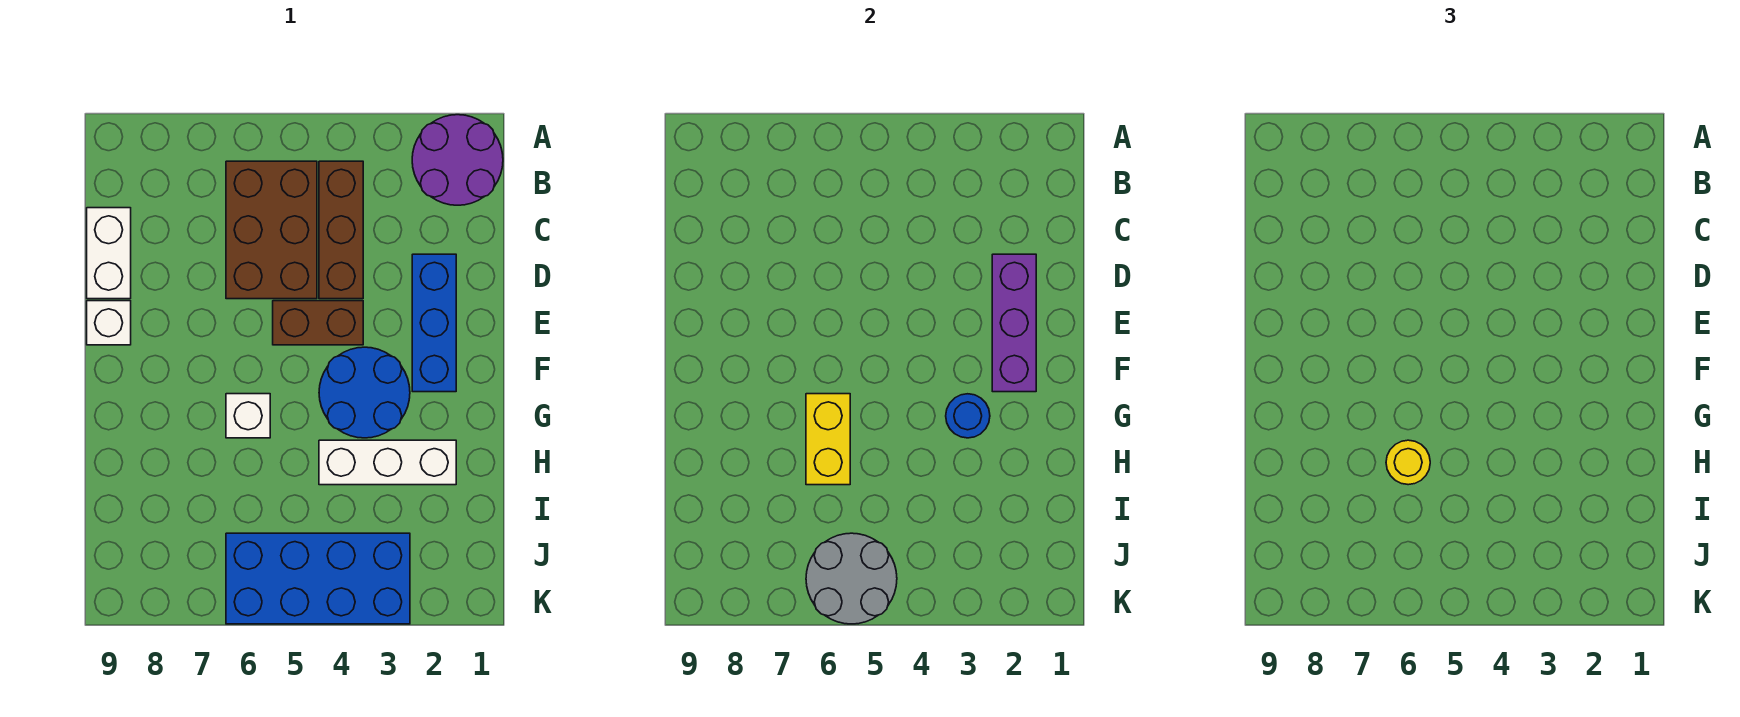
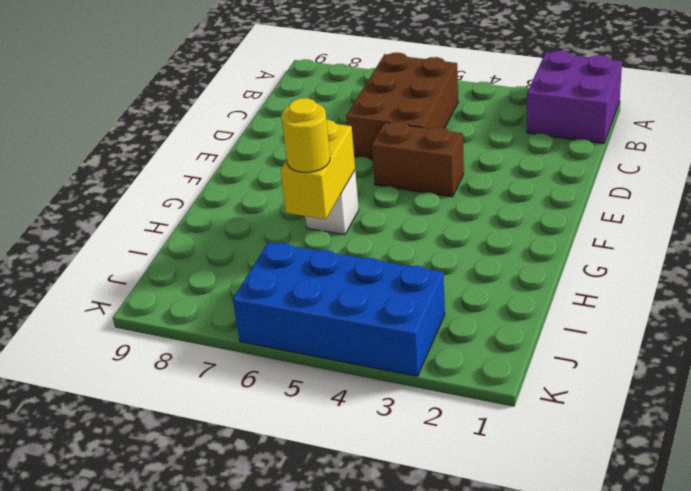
purple brick A1:B2 level 1 -> purple round brick A1:B2 level 1
none -> brown brick B4:D4 level 1
none -> white brick C9:D9 level 1
none -> blue brick D2:F2 level 1

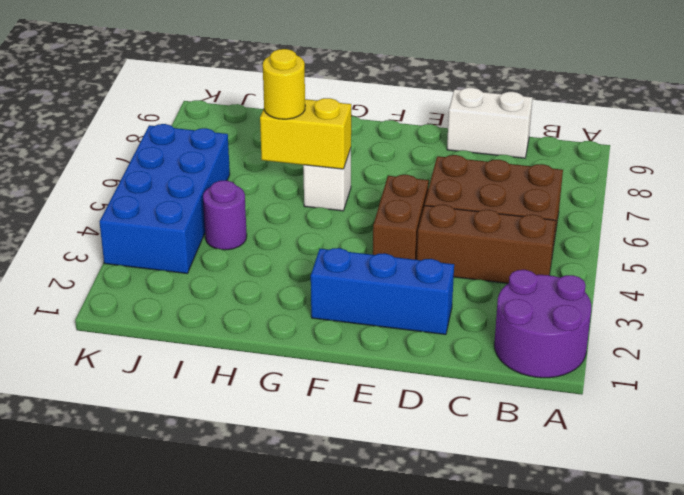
purple round brick I4 level 1 -> none
none -> white brick E9 level 1
none -> blue round brick F3:G4 level 1
none -> white brick H2:H4 level 1

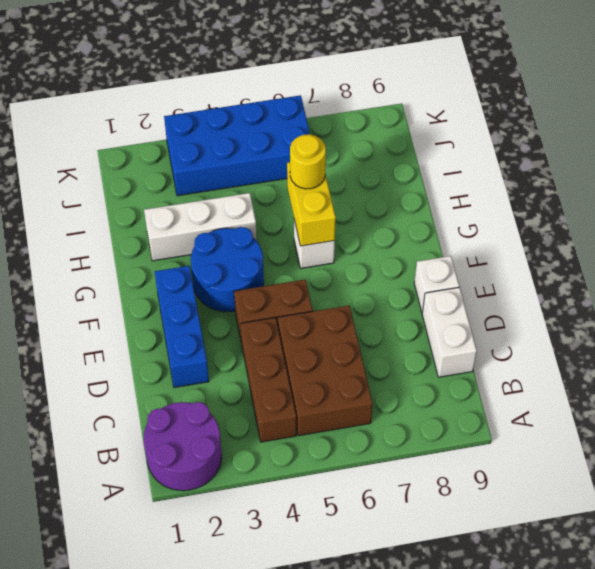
none -> purple brick D2:F2 level 2
none -> blue round brick G3 level 2
none -> grey round brick J5:K6 level 2

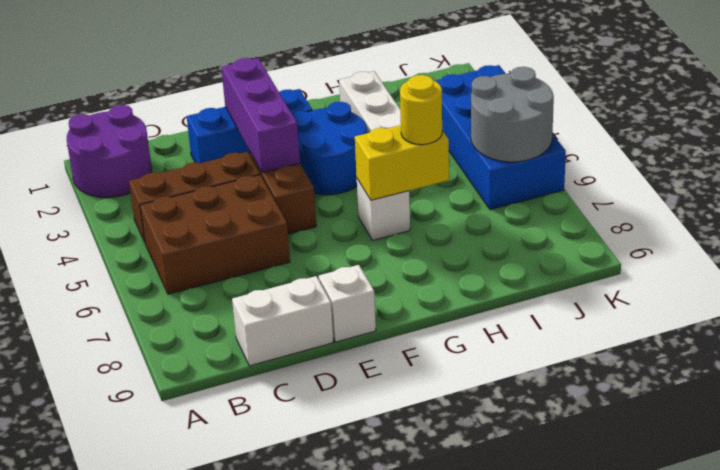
purple brick E2:E4 level 2 -> purple brick D2:F2 level 2
none -> blue round brick G3 level 2

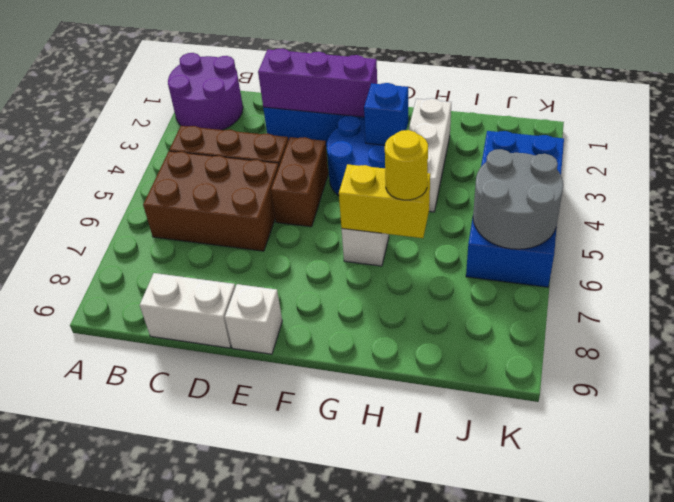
blue brick G3 level 2 -> blue round brick G3 level 2

